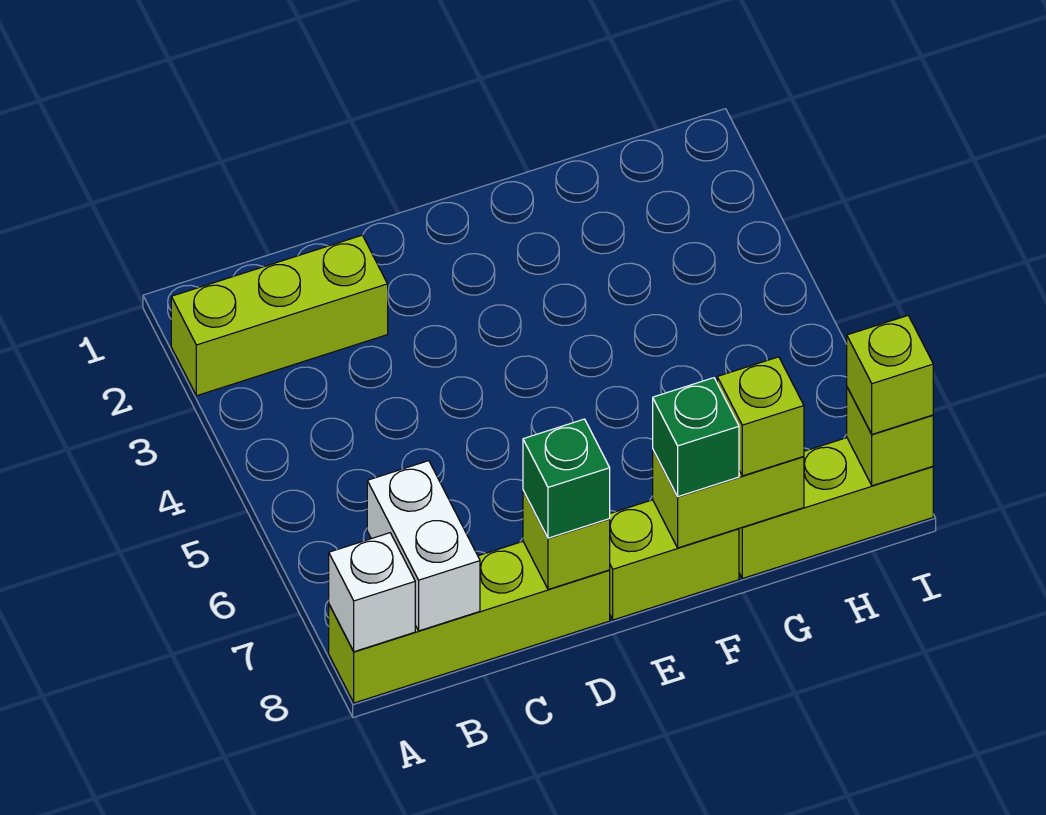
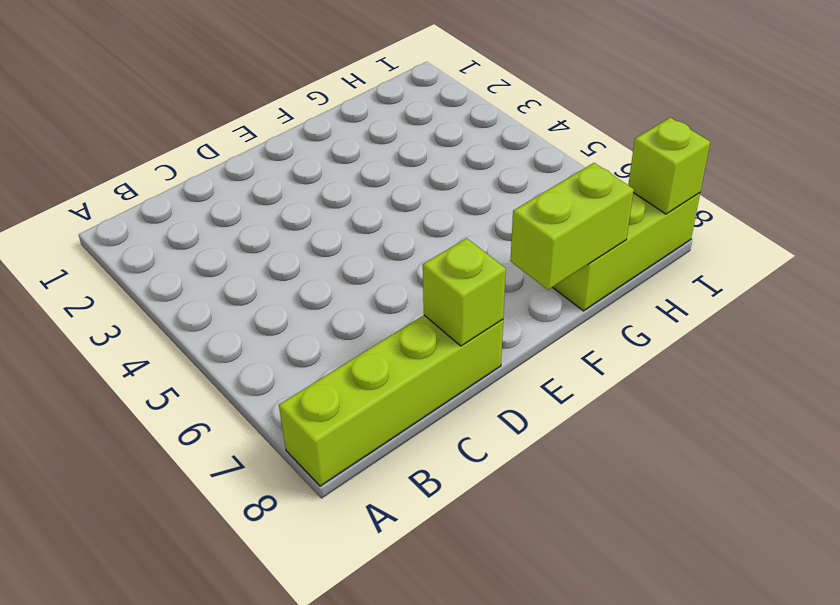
none -> lime brick A2:C2 level 1
none -> lime brick E8:F8 level 1
none -> white brick A8 level 2

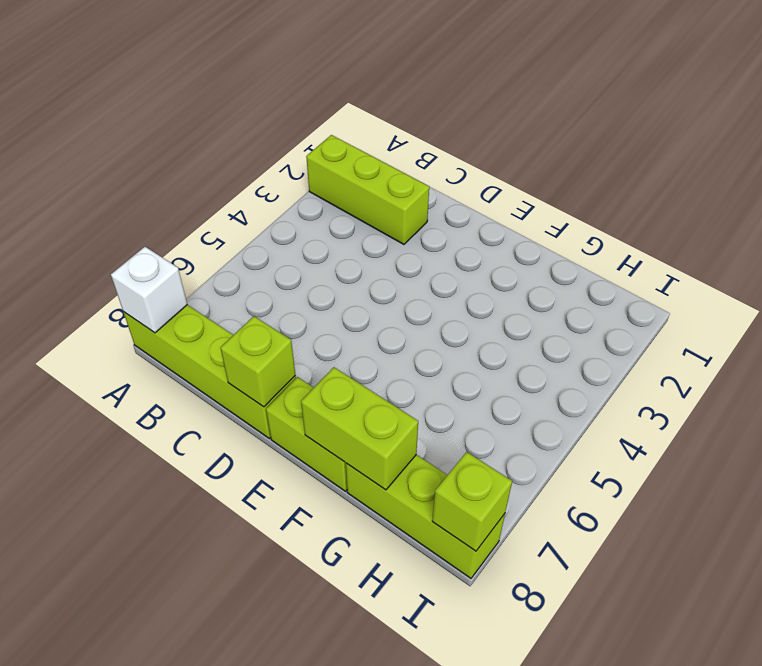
none -> white brick B7:B8 level 2
none -> green brick D8 level 3
none -> green brick F8 level 3

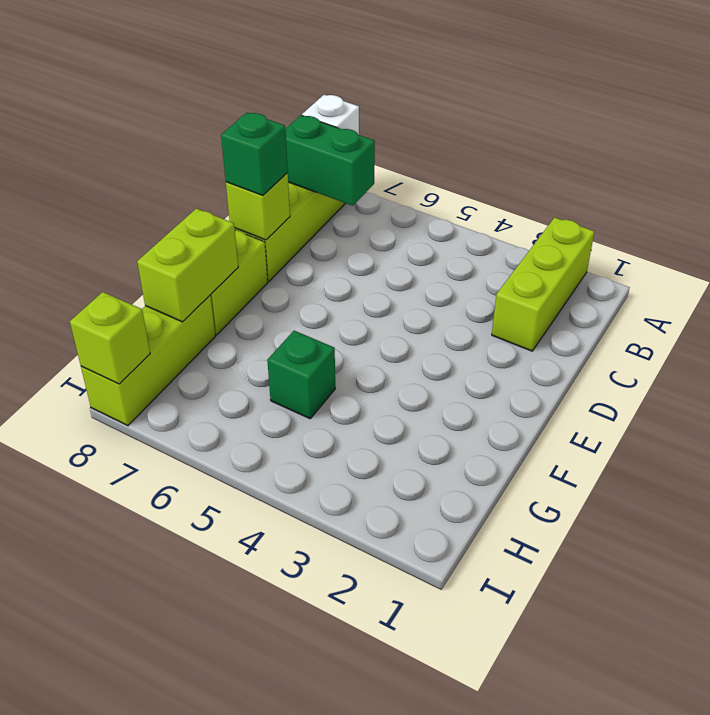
green brick B7:B8 level 2 -> white brick B7:B8 level 2
green brick G5 level 1 -> green brick F8 level 3
none -> lime brick G8 level 3
none -> lime brick I8 level 3

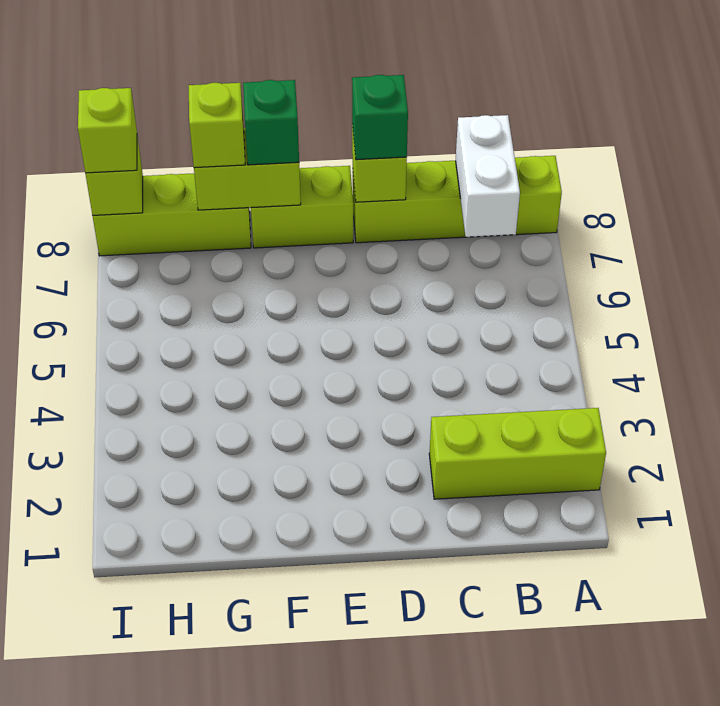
none -> white brick A8 level 2

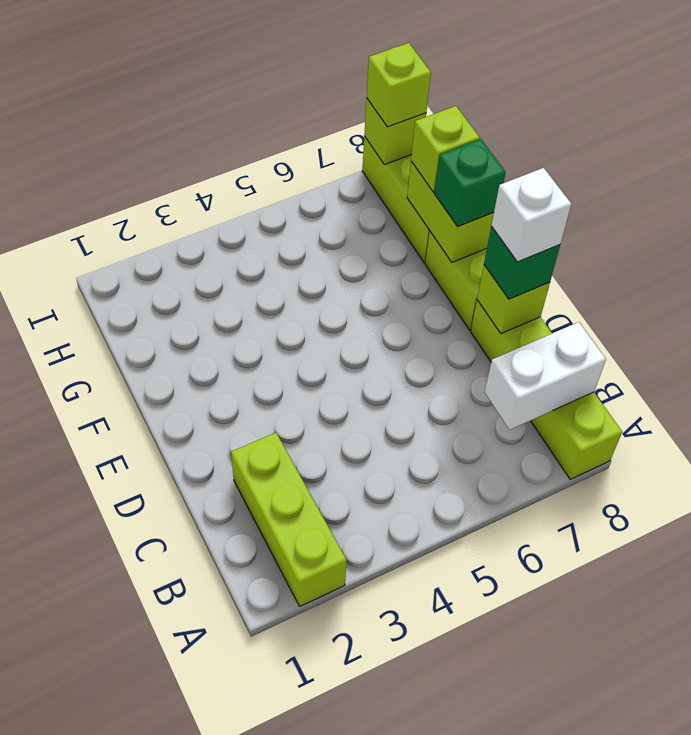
white brick D8 level 4 -> white brick A8 level 2

